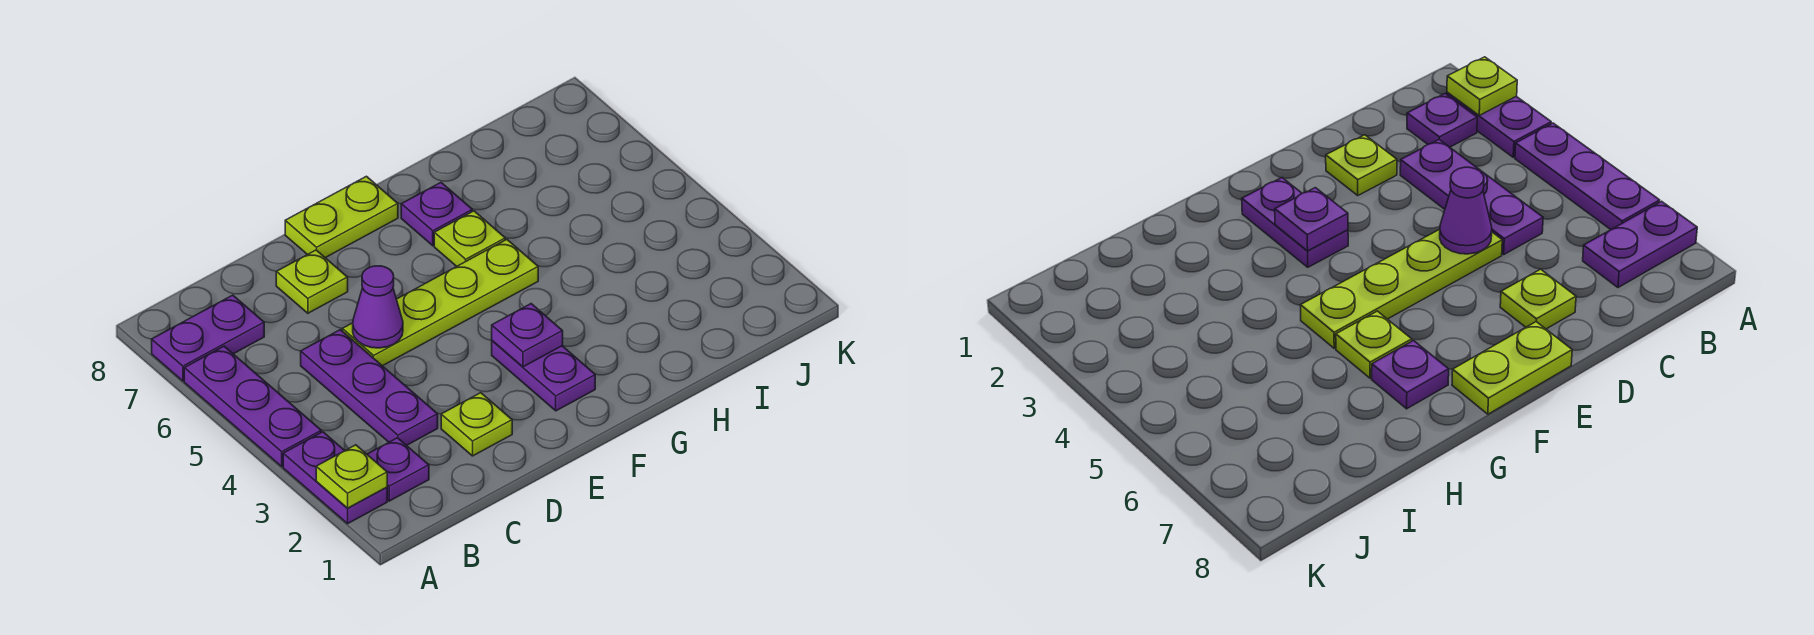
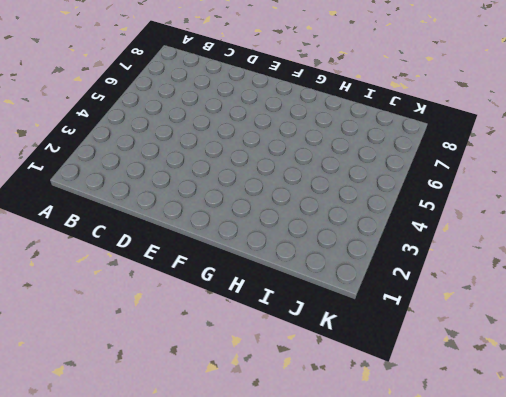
none -> purple plate A2:A3 level 1
none -> purple plate A4:A6 level 1
none -> purple plate A7:B7 level 1

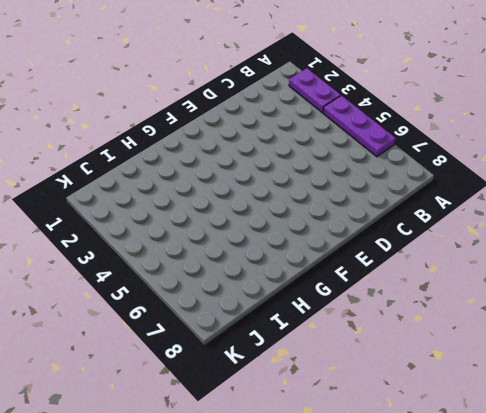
none -> purple plate A7:B7 level 1
none -> purple plate B2 level 1
none -> purple plate C3:C5 level 1

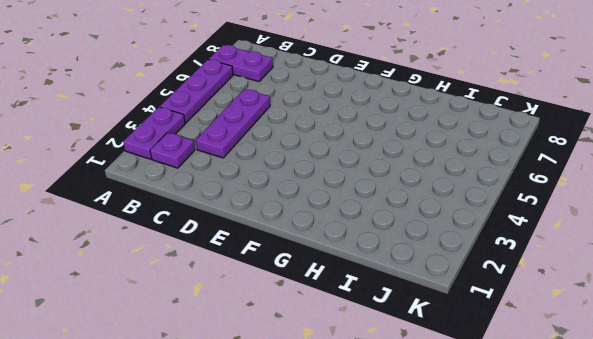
none -> lime plate D2 level 1
none -> lime plate D5:G5 level 1
none -> lime plate D7 level 1

